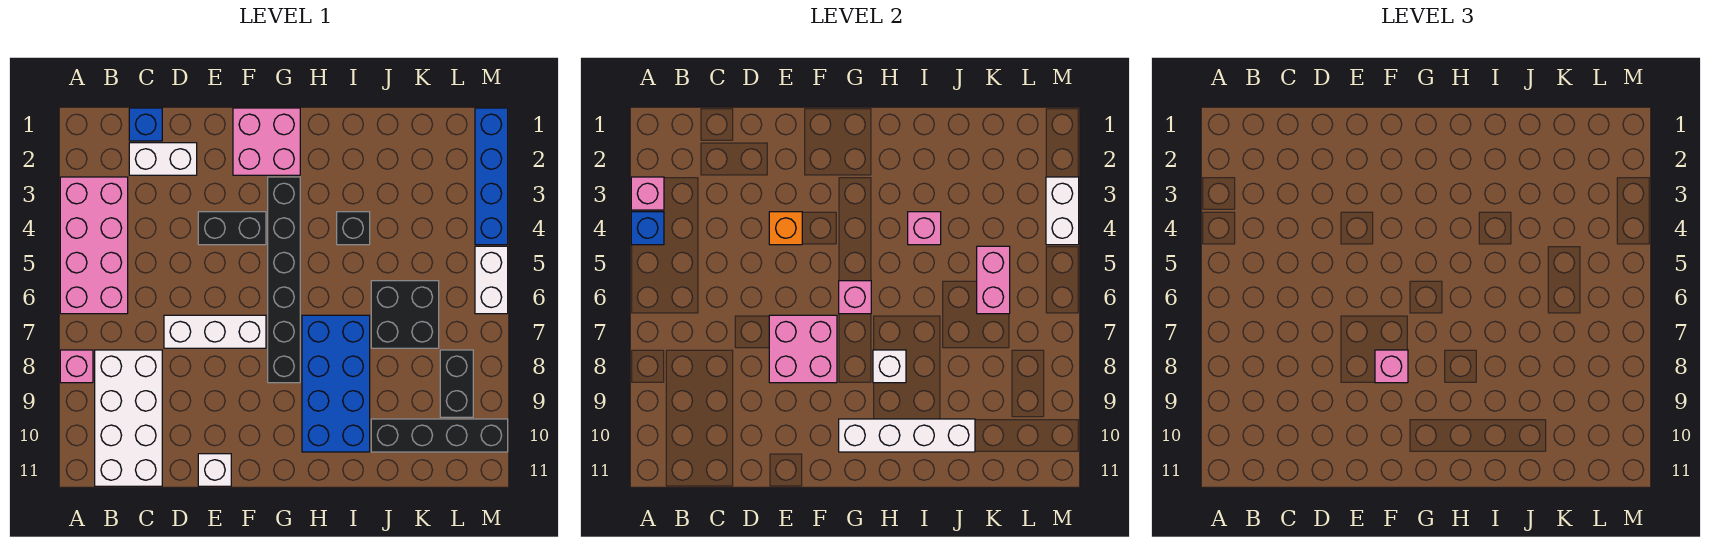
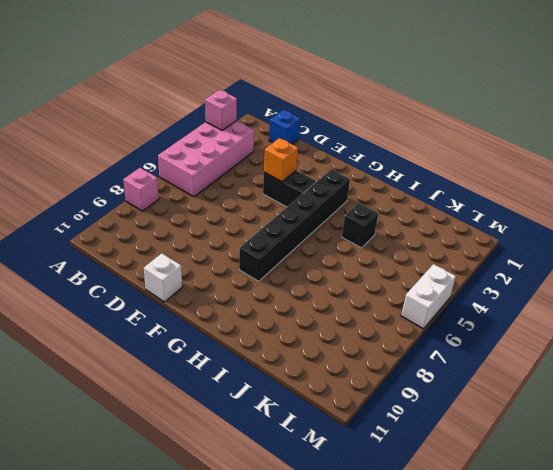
none -> white brick B8:C11 level 1
none -> white brick C2:D2 level 1
none -> white brick D7:F7 level 1

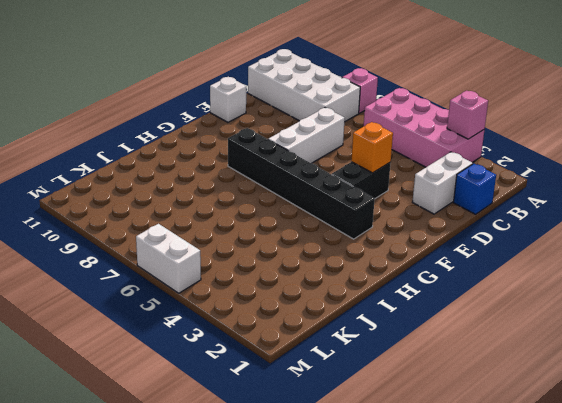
none -> pink brick F1:G2 level 1
none -> blue brick H7:I10 level 1
none -> black brick I4 level 1

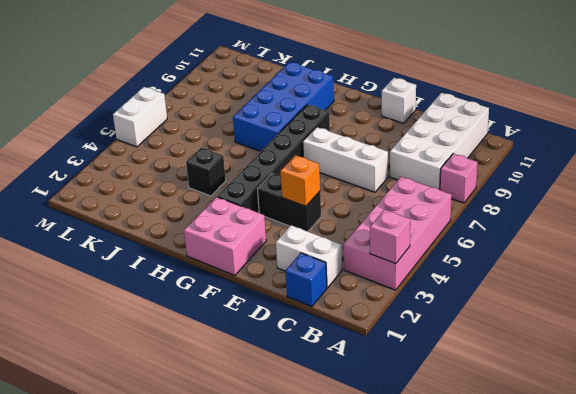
none -> black brick J6:K7 level 1
none -> black brick J10:M10 level 1
none -> black brick L8:L9 level 1

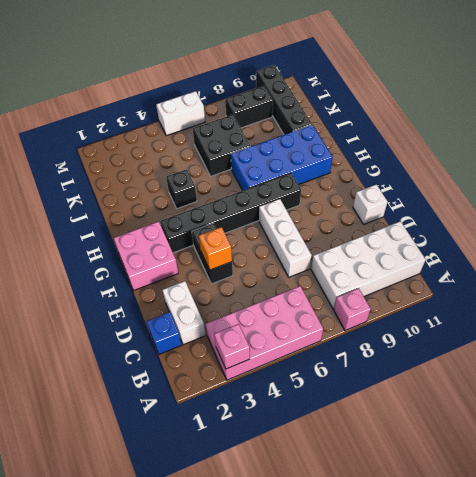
none -> blue brick M1:M4 level 1
none -> blue brick A4 level 2
none -> pink brick E7:F8 level 2

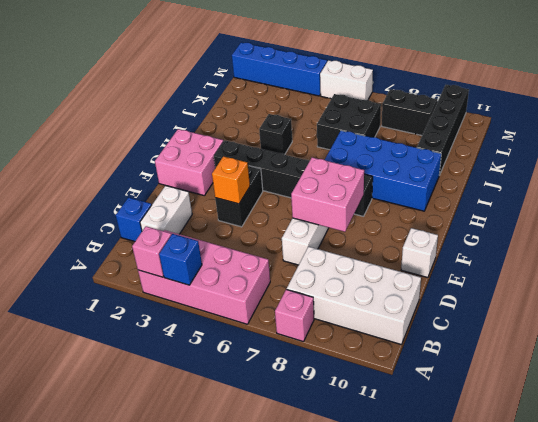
none -> pink brick G6 level 2
none -> white brick G10:J10 level 2
none -> white brick H8 level 2

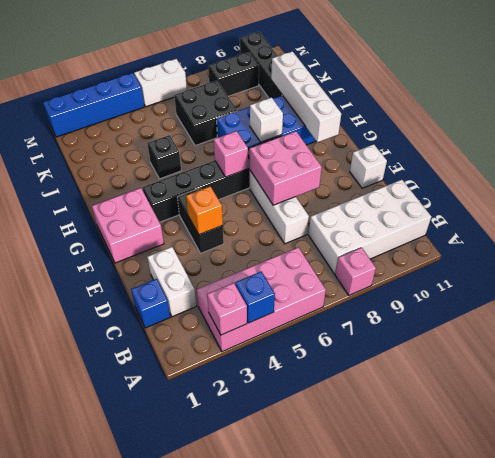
none -> pink brick I4 level 2
none -> pink brick K5:K6 level 2
none -> white brick M3:M4 level 2

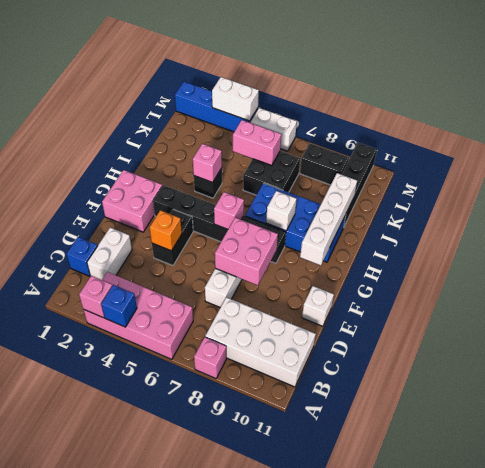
none -> pink brick F8 level 3

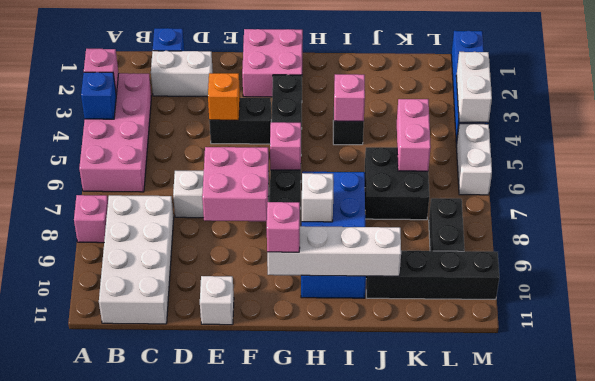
pink brick G10 level 3 -> pink brick F8 level 3

